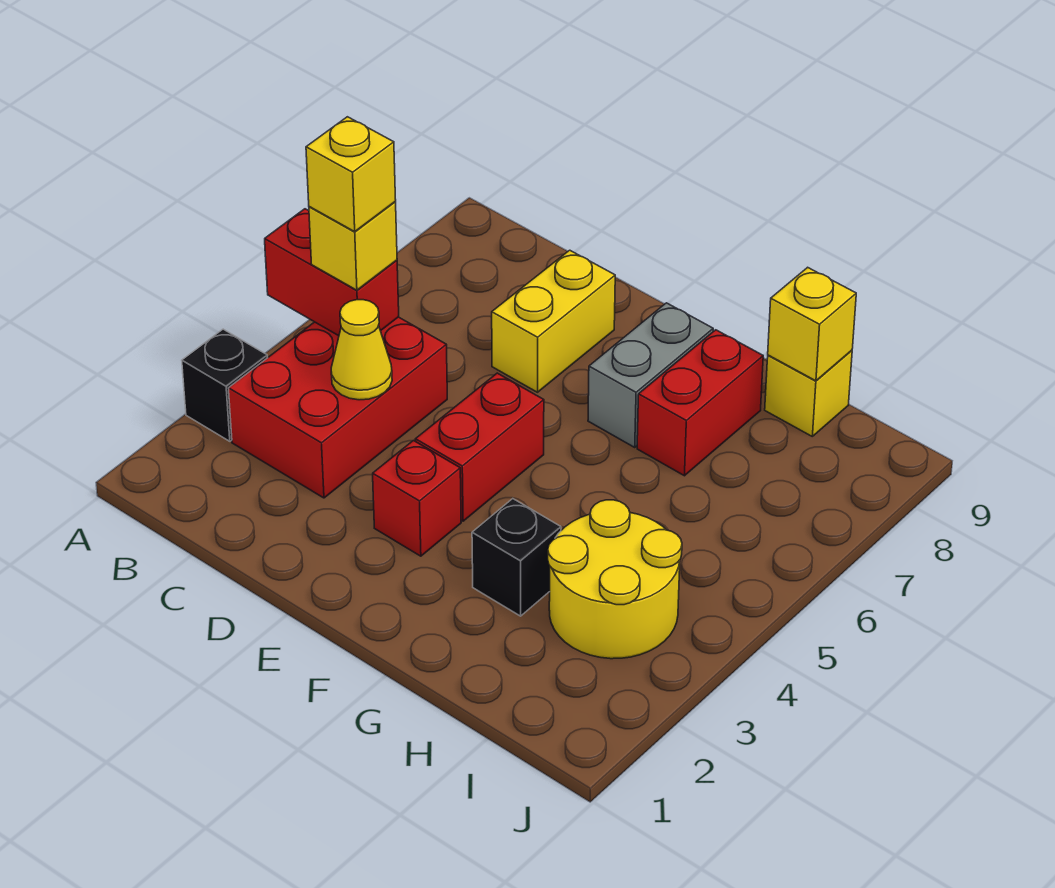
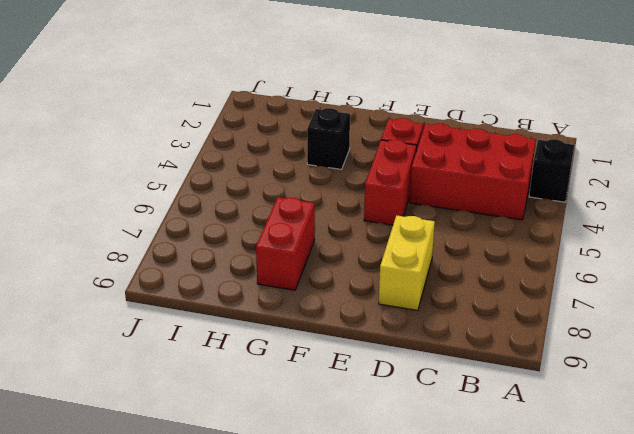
red brick B3:D4 level 1 -> red brick B3:C5 level 1
none -> grey brick F7:F8 level 1
none -> yellow round brick H3:I4 level 1
none -> yellow brick H9 level 1

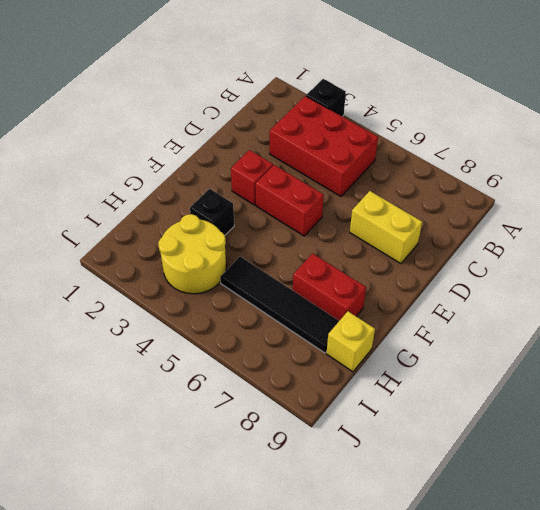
black tile H5:H8 level 1 -> none
none -> grey brick F7:F8 level 1
none -> red brick A5:B5 level 2
none -> yellow cone C4 level 2

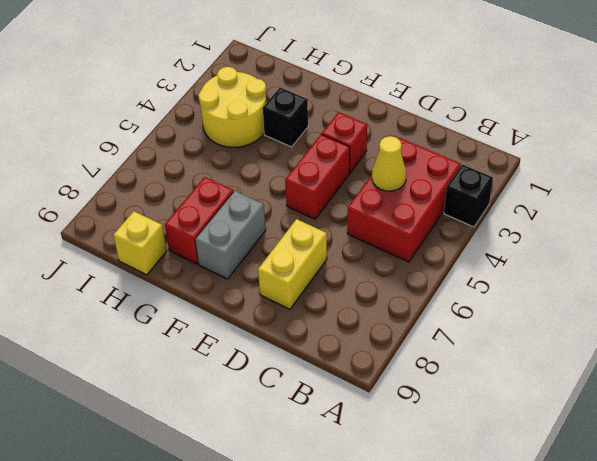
none -> red brick A5:B5 level 2
none -> yellow brick H9 level 2
none -> yellow brick B5 level 3

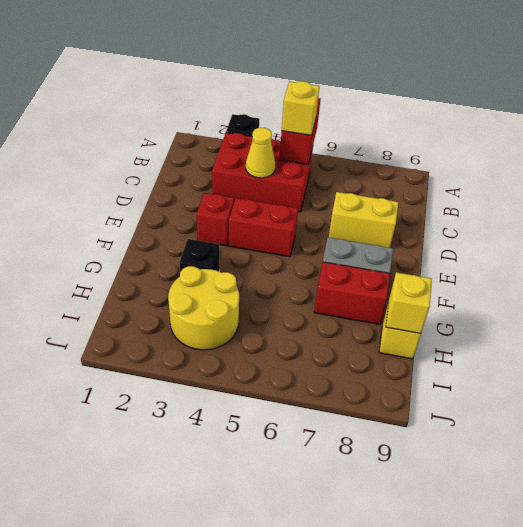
none -> yellow brick B5 level 4

